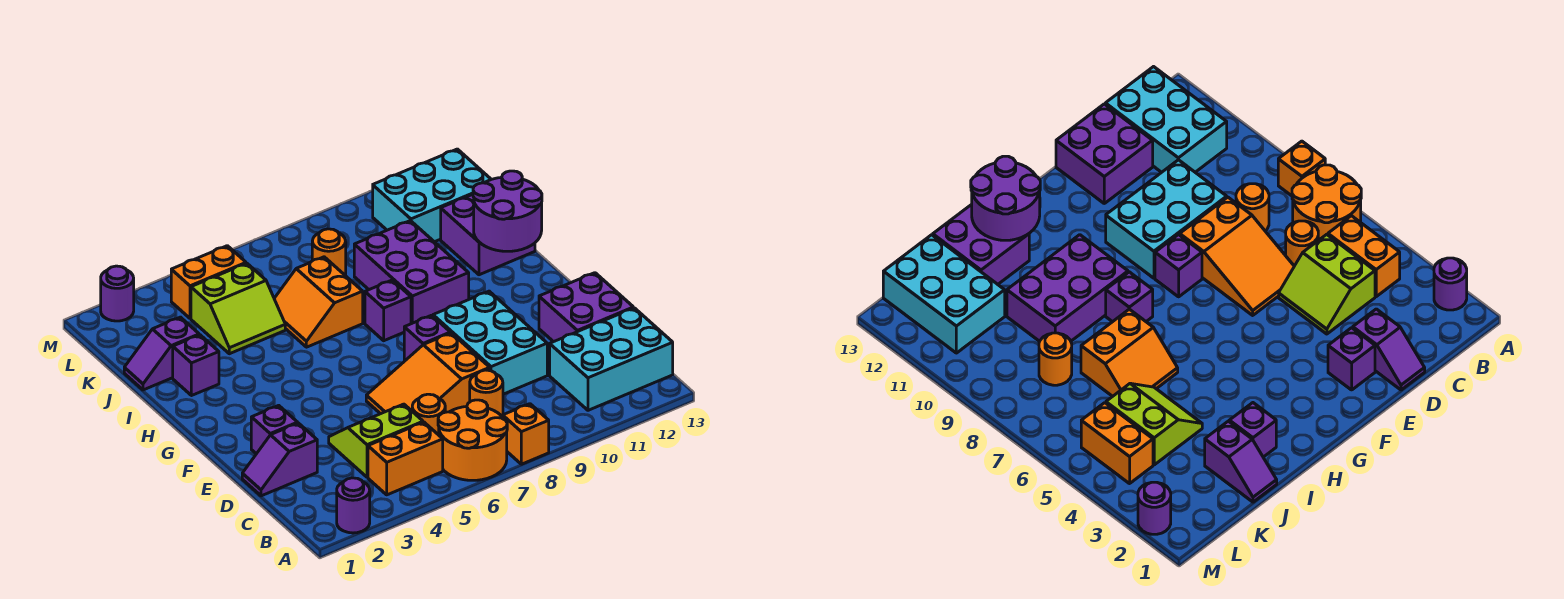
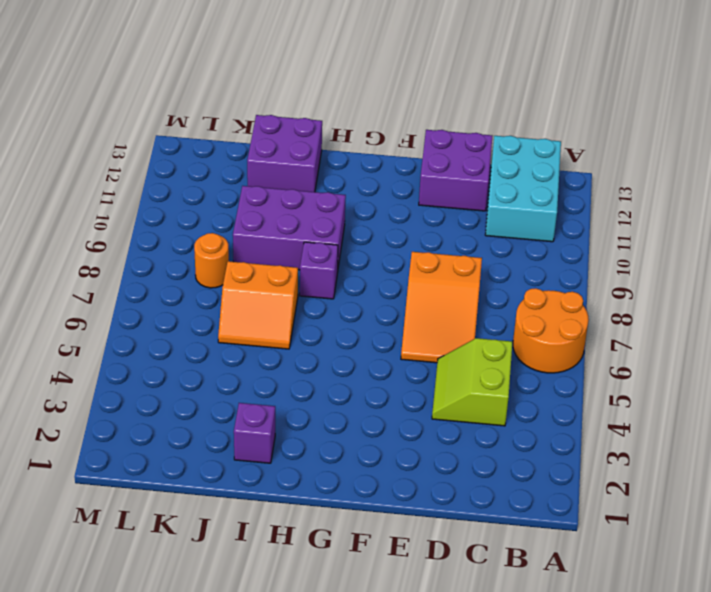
none -> purple round brick A2 level 1
none -> orange brick A8 level 1
none -> orange brick B4:B5 level 1

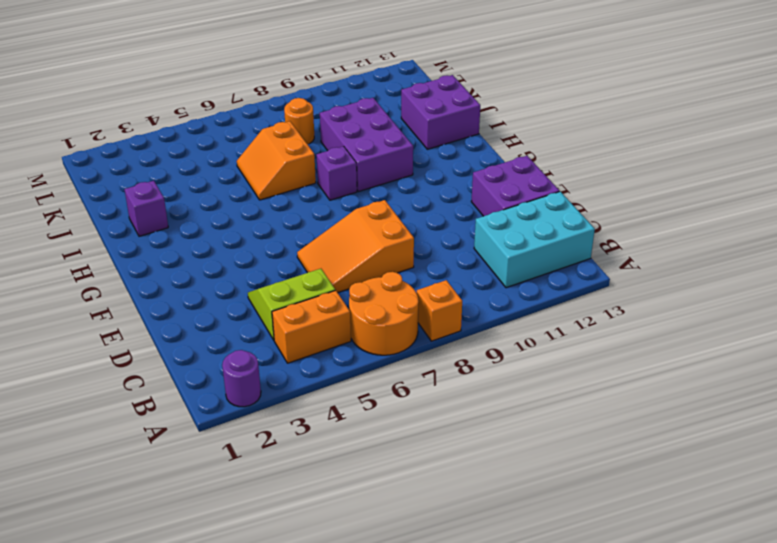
none -> orange round brick C6 level 1
none -> orange round brick C8 level 1
none -> purple slope D1:D2 level 1 top 2

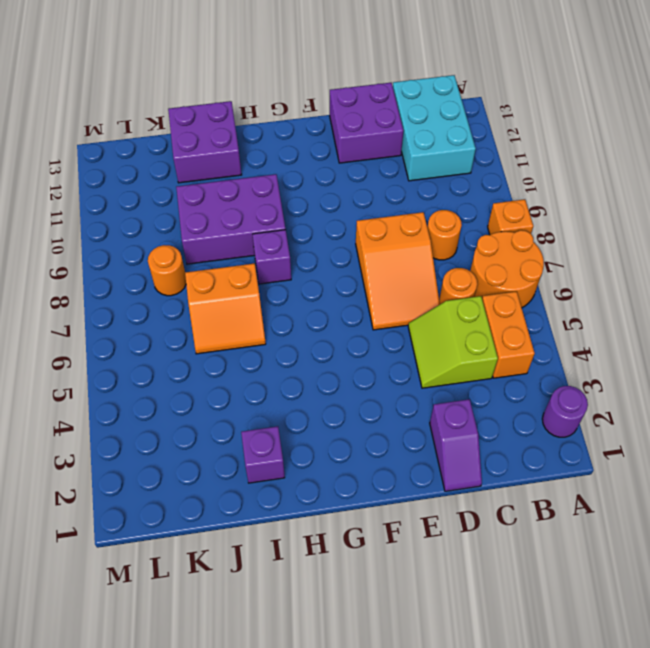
none -> cyan brick D9:F10 level 1
none -> purple brick E2 level 1
none -> purple brick F8 level 1

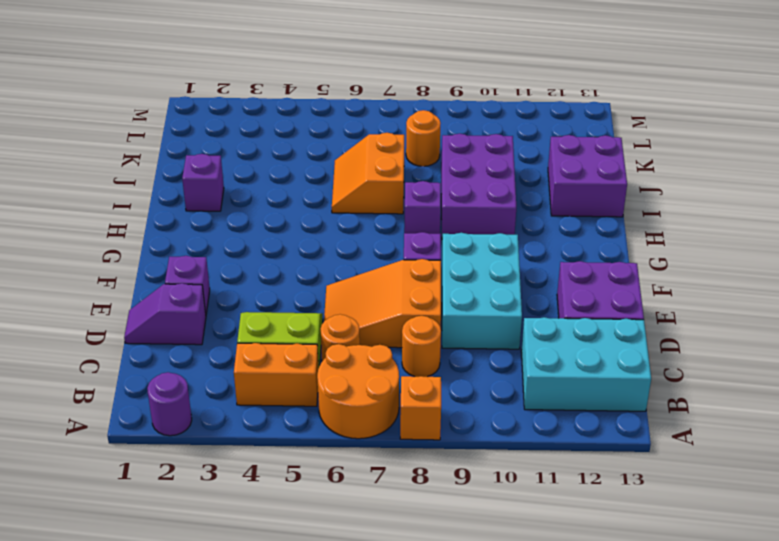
none -> purple slope J1:J2 level 1 top 2
none -> lime slope J4:K5 level 1 top K
none -> cyan brick K11:L13 level 1

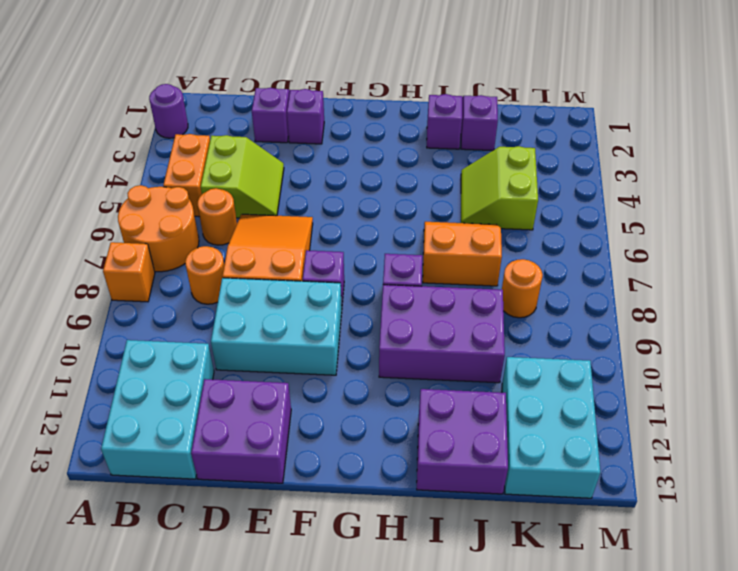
none -> orange brick L4:L5 level 1
none -> purple round brick M2 level 1
none -> purple round brick H12:I13 level 2

